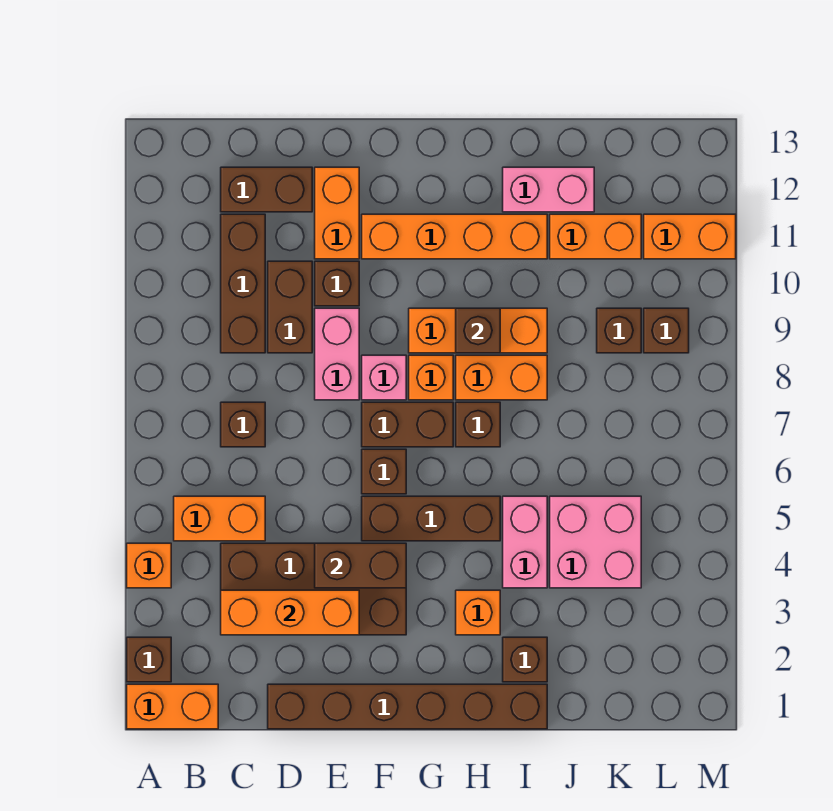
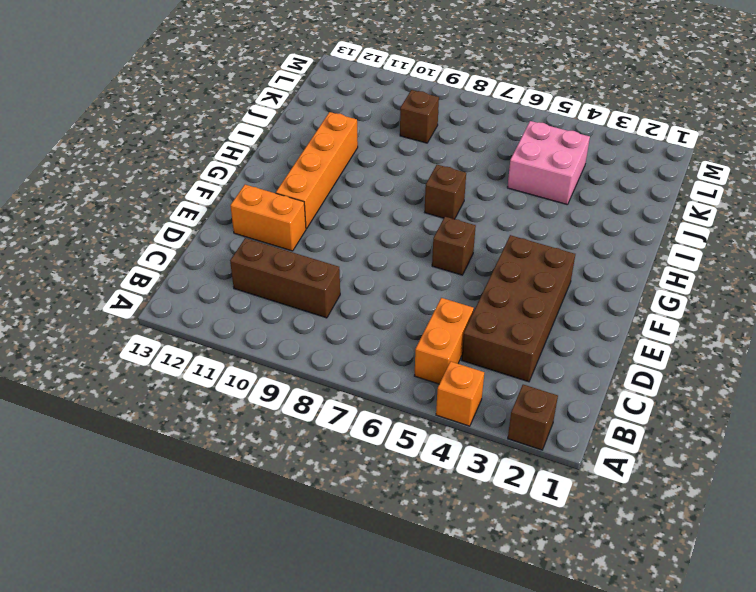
none -> orange brick A1:B1 level 1
none -> brown brick C7 level 1
none -> brown brick C12:D12 level 1
none -> brown brick D1:I1 level 1

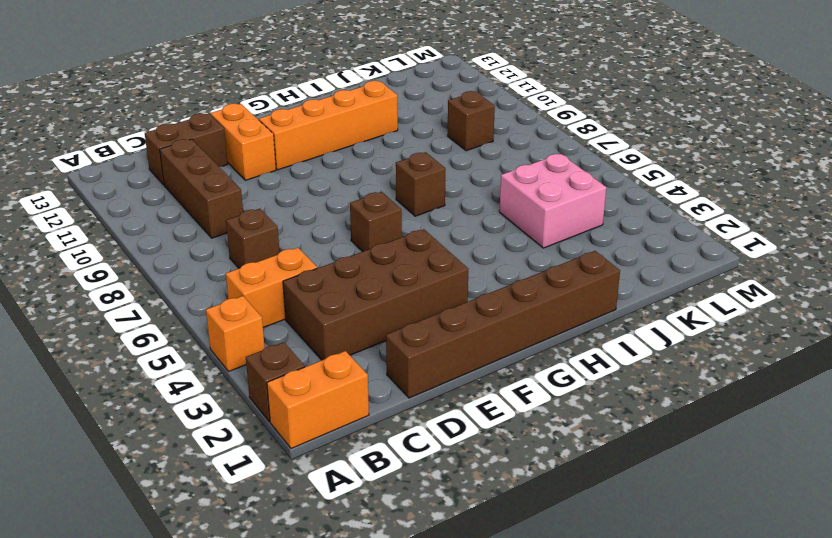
none -> brown brick D9:D10 level 1
none -> pink brick E8:E9 level 1
none -> brown brick E10 level 1
none -> brown brick F5:H5 level 1

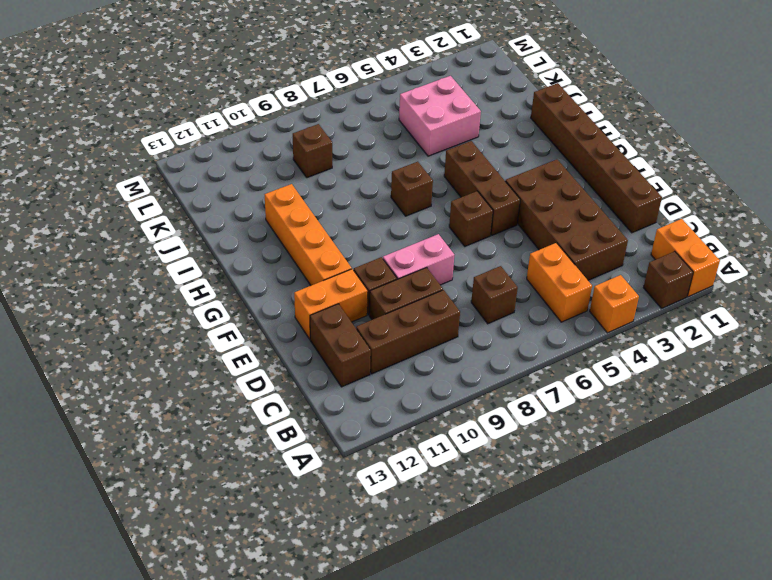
none -> brown brick F7:G7 level 1
none -> pink brick F8 level 1
none -> orange brick G8 level 1
none -> orange brick G9:I9 level 1

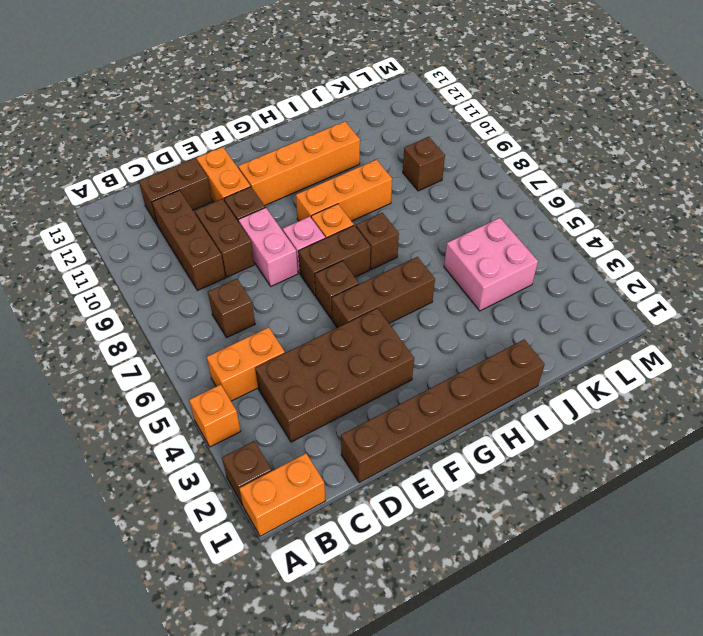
none -> orange brick H3 level 1
none -> orange brick H8:I8 level 1
none -> brown brick I2 level 1
none -> pink brick I4:I5 level 1

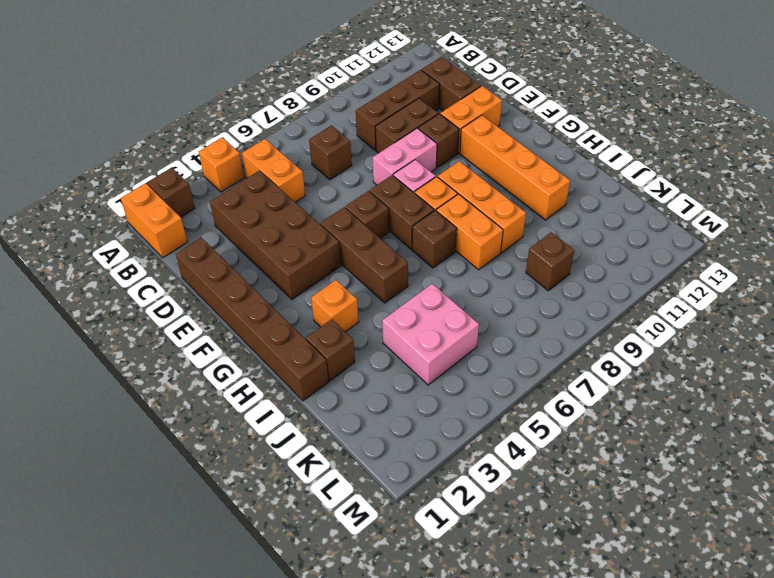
none -> pink brick I4:I5 level 1
none -> pink brick I12:J12 level 1
none -> orange brick J11:K11 level 1
none -> brown brick L9 level 1

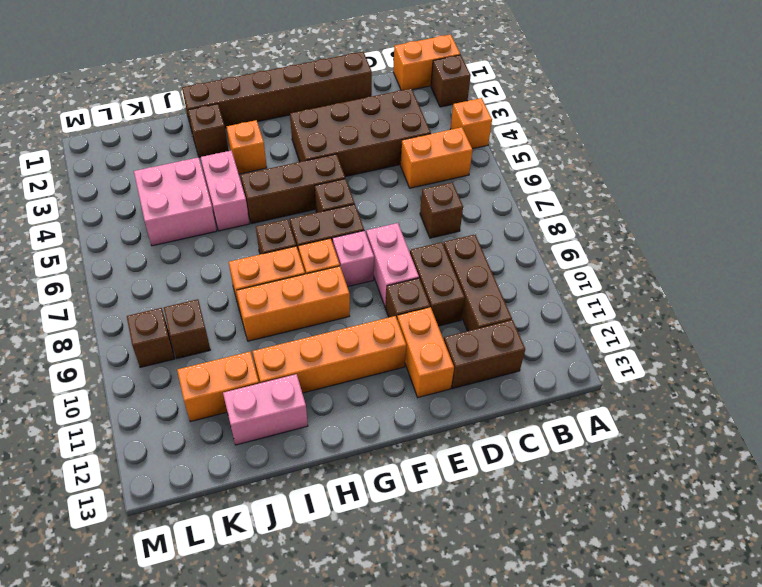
none -> orange brick L11:M11 level 1
none -> orange brick C3:E3 level 2
none -> brown brick E4:F4 level 2
none -> brown brick H9 level 2

